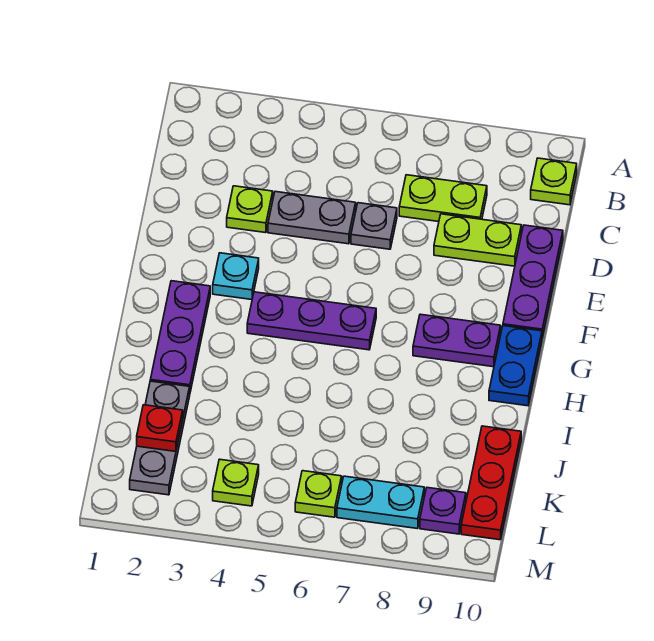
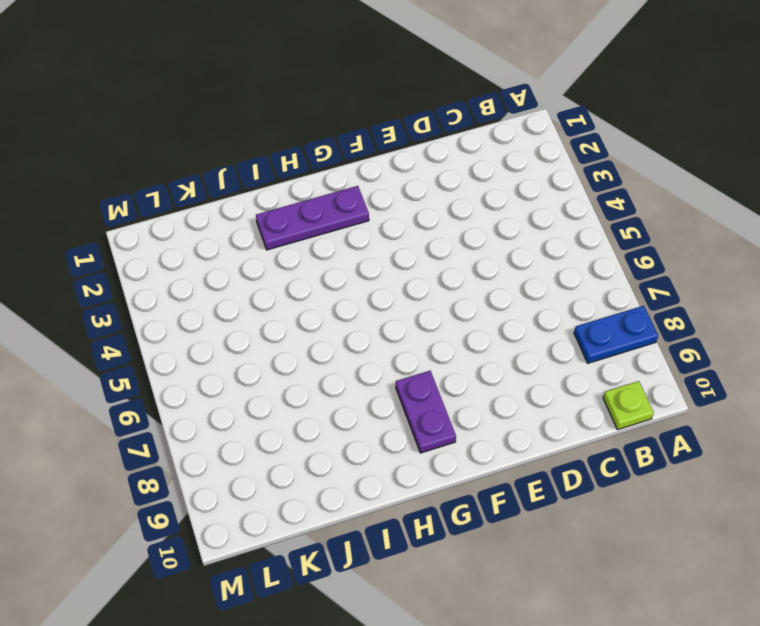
blue plate A8:B8 level 1 -> blue plate G10:H10 level 1
none -> lime plate C7:C8 level 1
none -> lime plate D3 level 1
none -> grey plate D4:D5 level 1

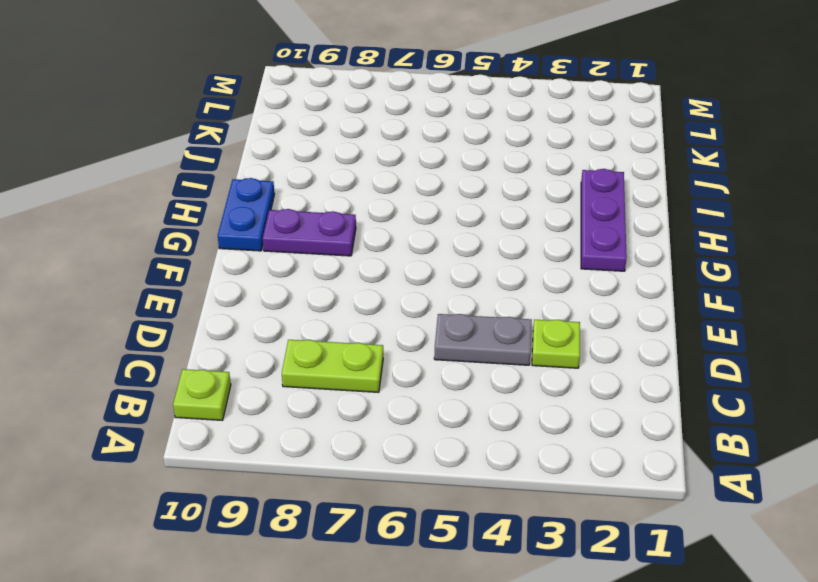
none -> grey plate D6 level 1
none -> lime plate D8:D9 level 1
none -> purple plate D10:F10 level 1

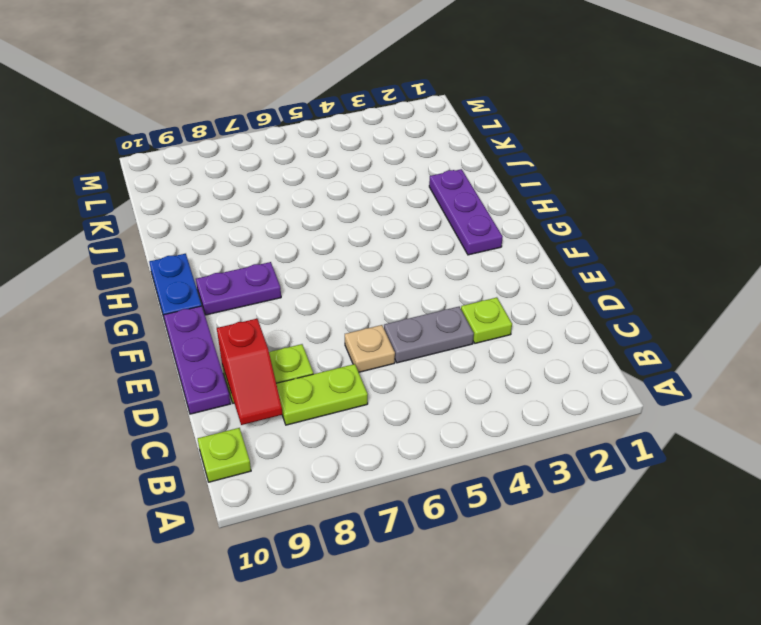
red slope C9:D9 level 2 top D -> none
tan plate D6 level 1 -> grey plate D6 level 1
none -> cyan plate F3 level 1
none -> purple plate G4:G6 level 1
none -> grey plate J2:L2 level 1

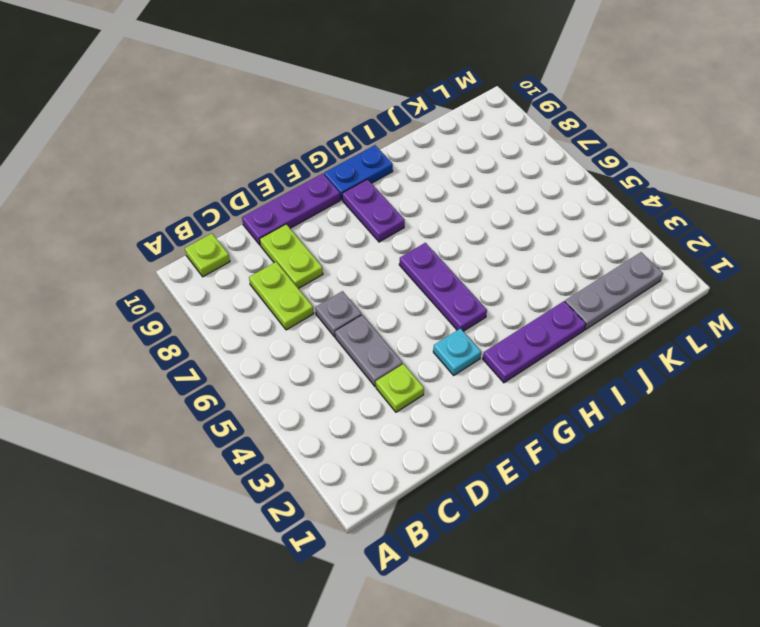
none -> red plate J10:L10 level 1
none -> lime plate L4 level 1
none -> lime plate L6 level 1

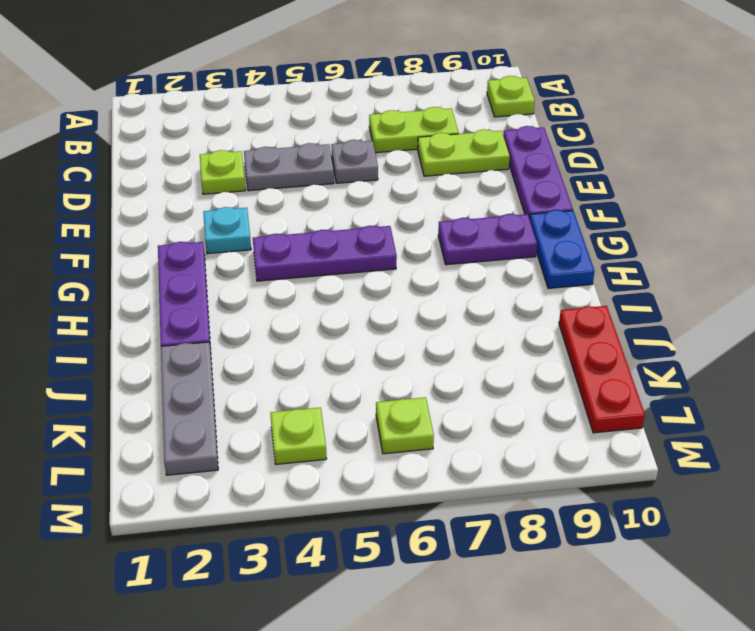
none -> cyan plate L7:L8 level 1
none -> purple plate L9 level 1
none -> red plate K2 level 2

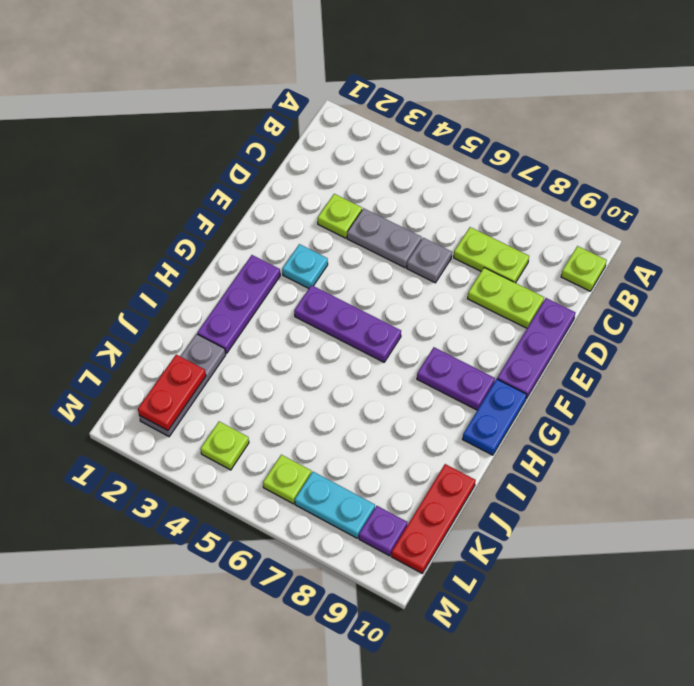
red plate K2:L2 level 2 -> red plate K2 level 2

